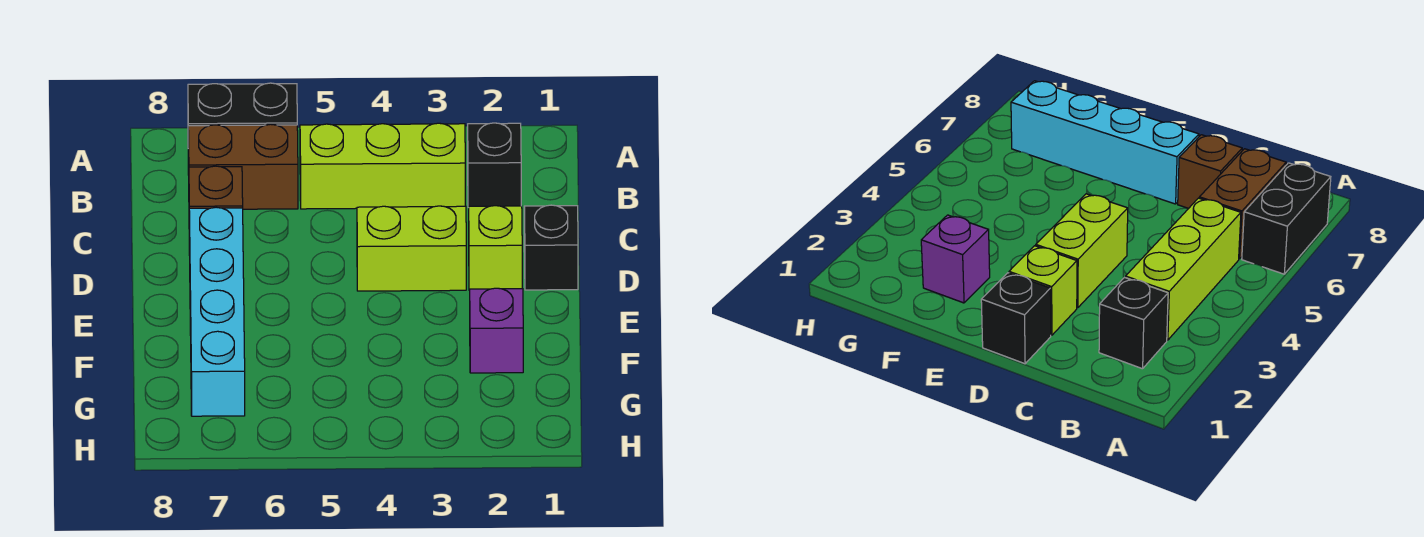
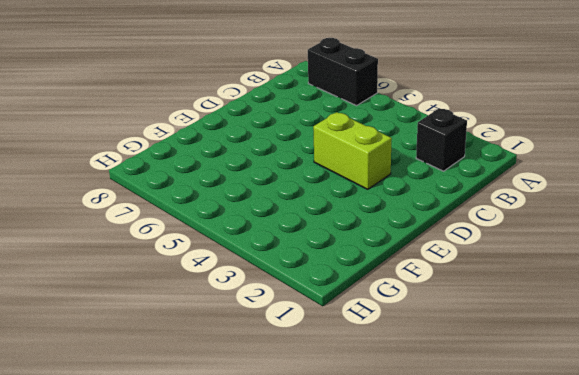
none -> lime brick B3:B5 level 1
none -> brown brick B6:B7 level 1

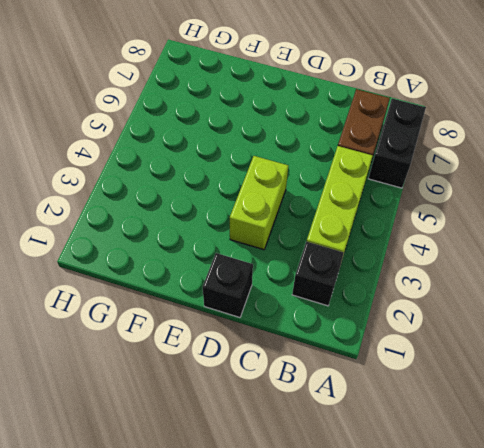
none -> brown brick C7 level 1
none -> lime brick D2 level 1

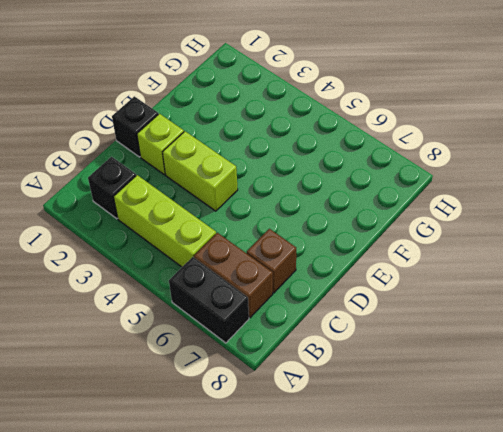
none -> cyan brick D7:G7 level 1
none -> purple brick F2 level 1

